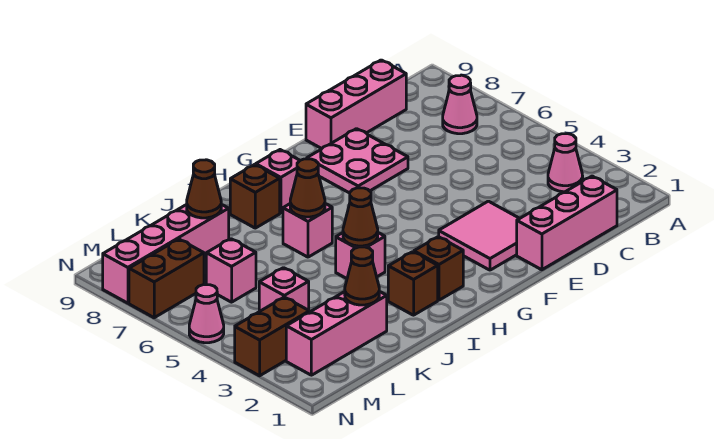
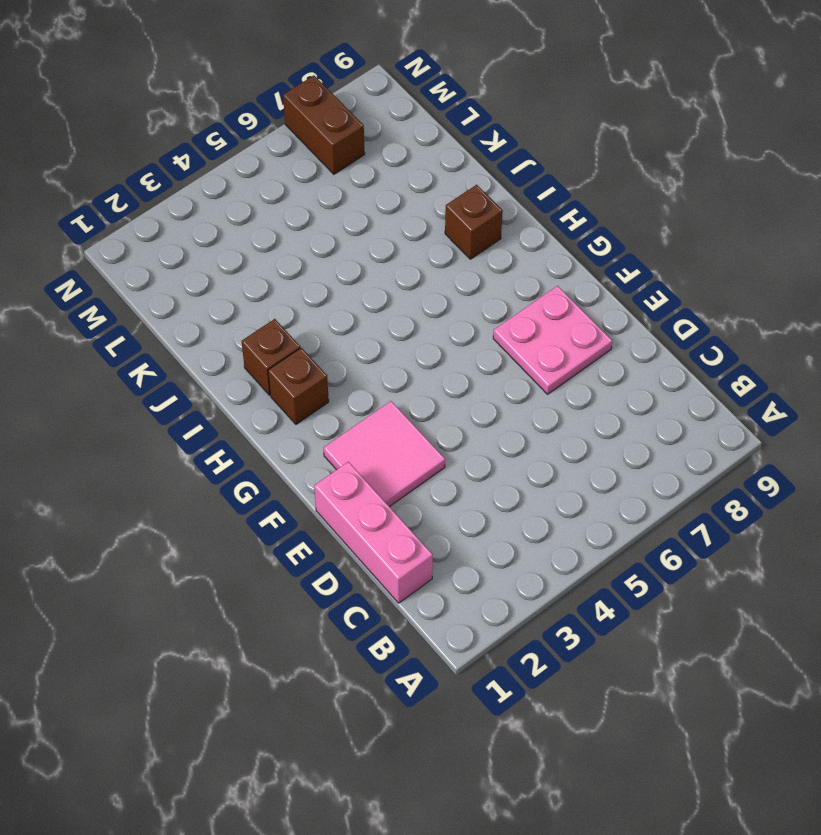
none -> pink cone B3 level 1
none -> pink cone B7 level 1
none -> pink brick C9:E9 level 1

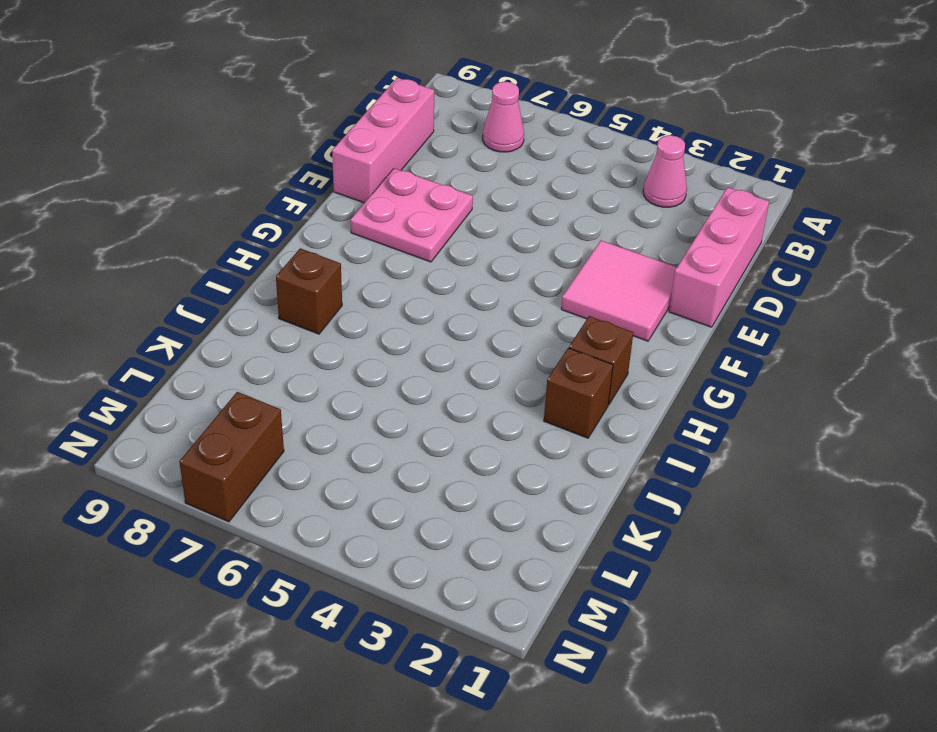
none -> pink brick H8 level 1
none -> pink brick I4 level 1
none -> pink brick I6 level 1

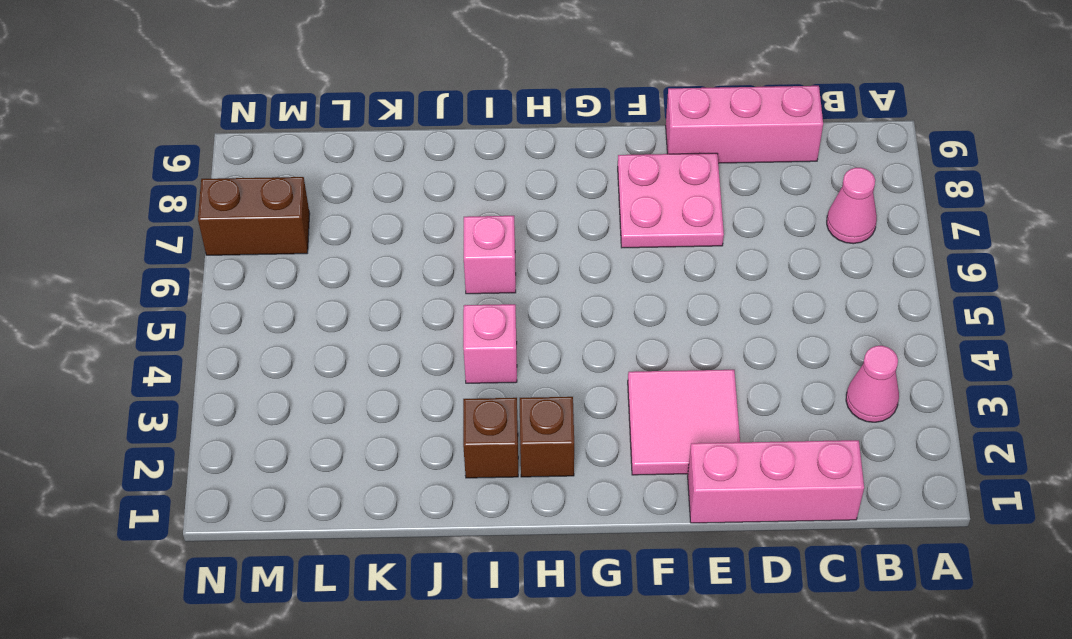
none -> pink brick H8 level 1
none -> brown brick I8 level 1
none -> pink brick K2:M2 level 1

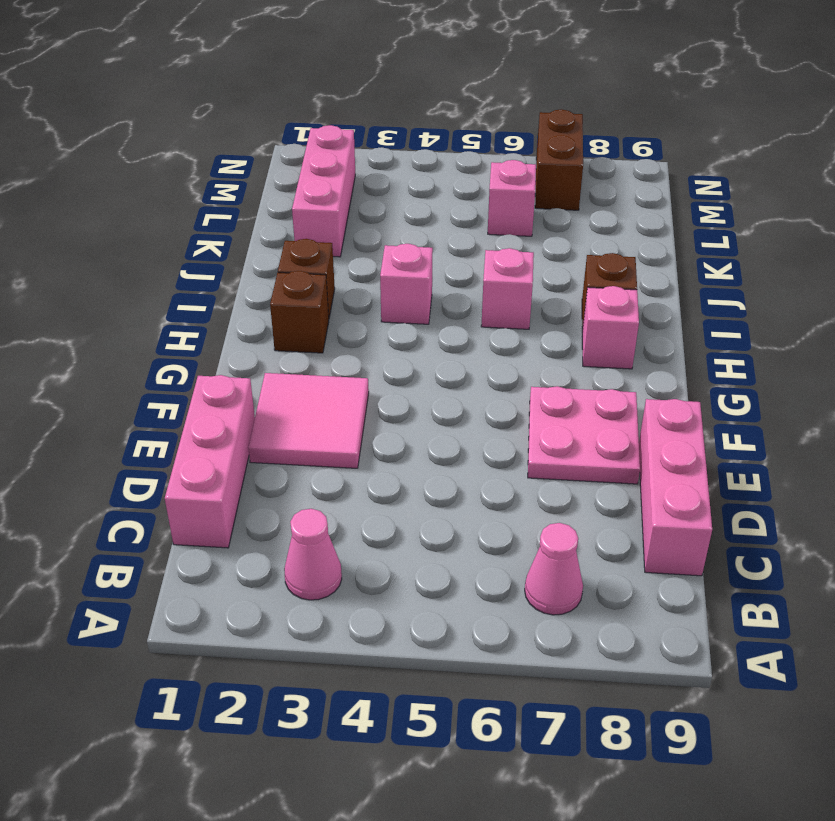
none -> pink brick K8:N8 level 1
none -> pink brick L4 level 1
none -> brown brick M3:N3 level 1

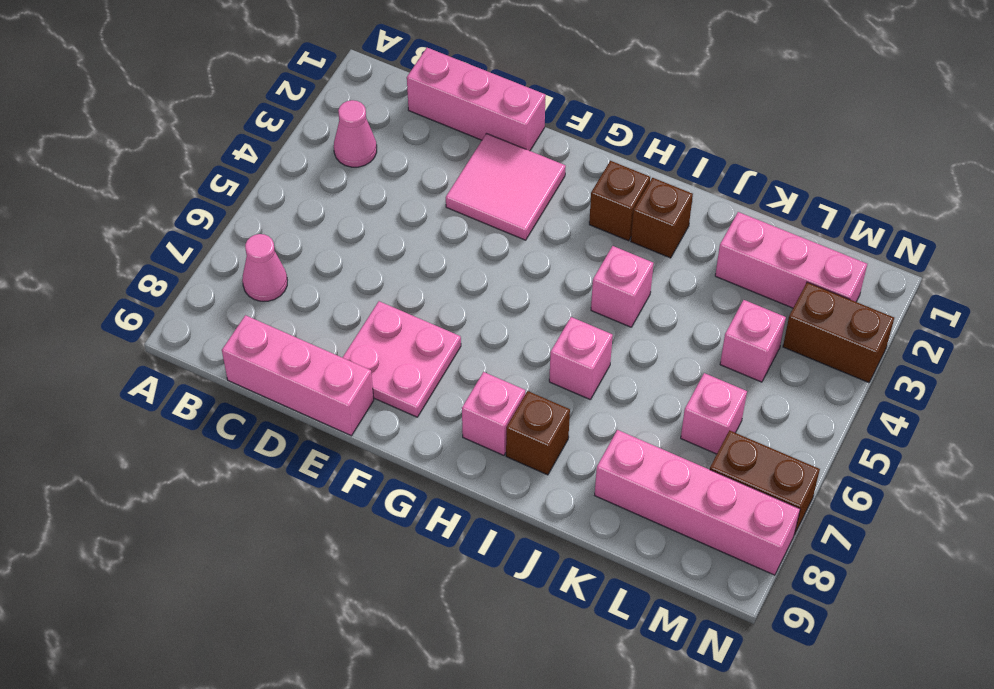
none -> pink cone N5 level 1
none -> brown cone I4 level 2
none -> brown cone I6 level 2

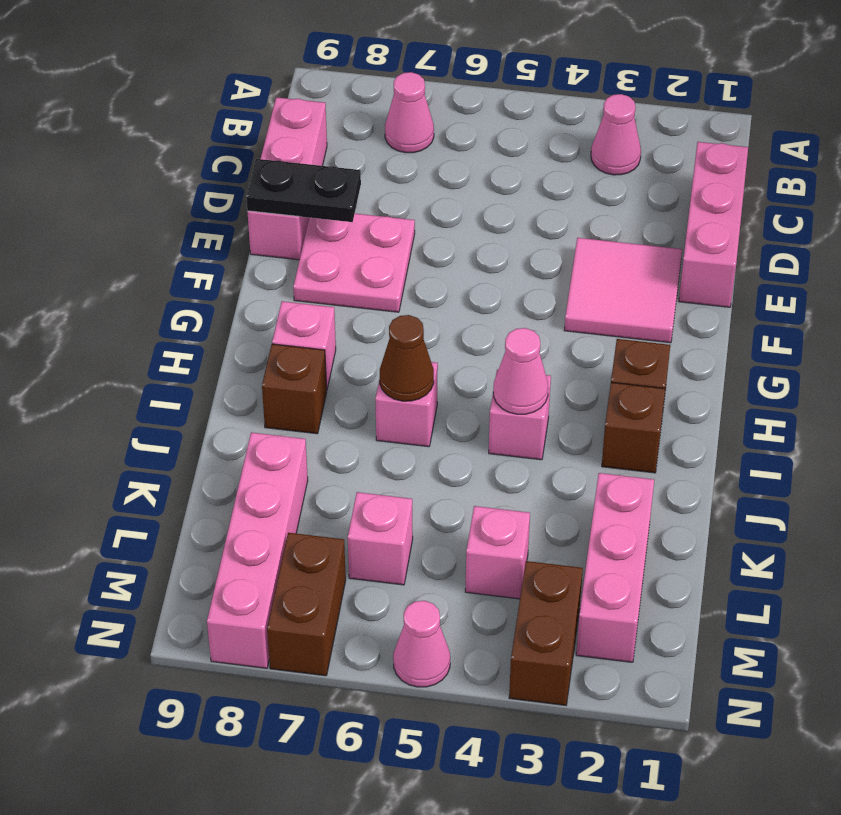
black plate E8:E9 level 2 -> none
pink cone I4 level 2 -> brown cone I4 level 2
none -> brown cone K2 level 2
none -> brown cone K8 level 2

